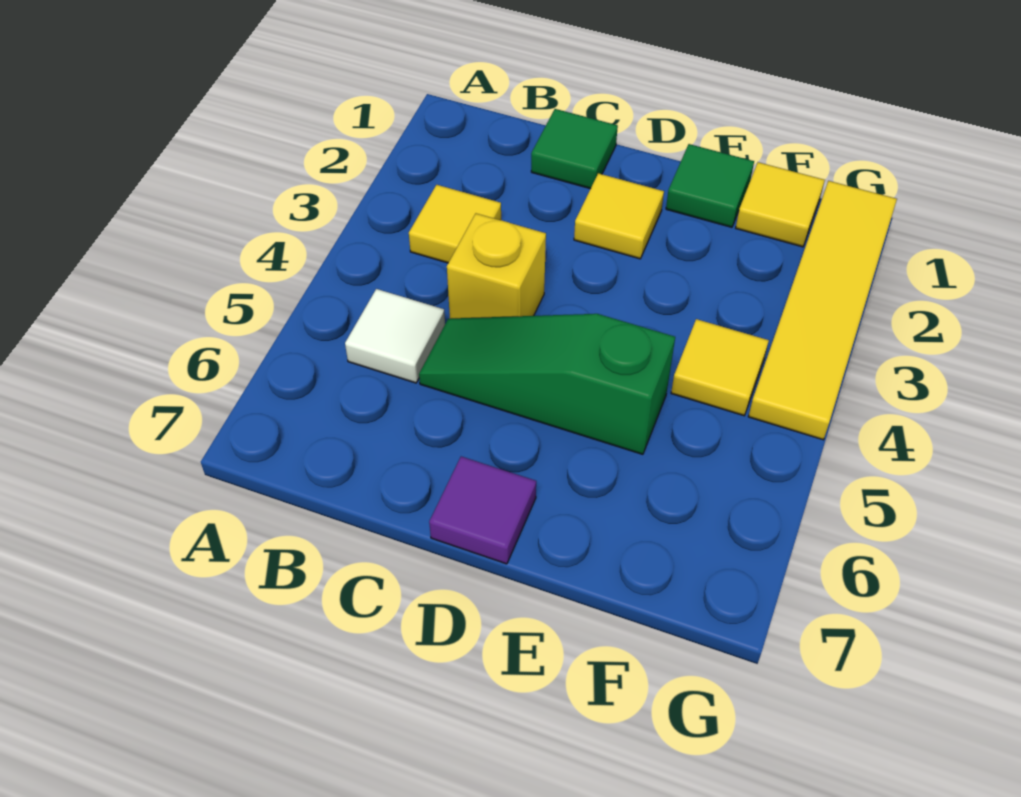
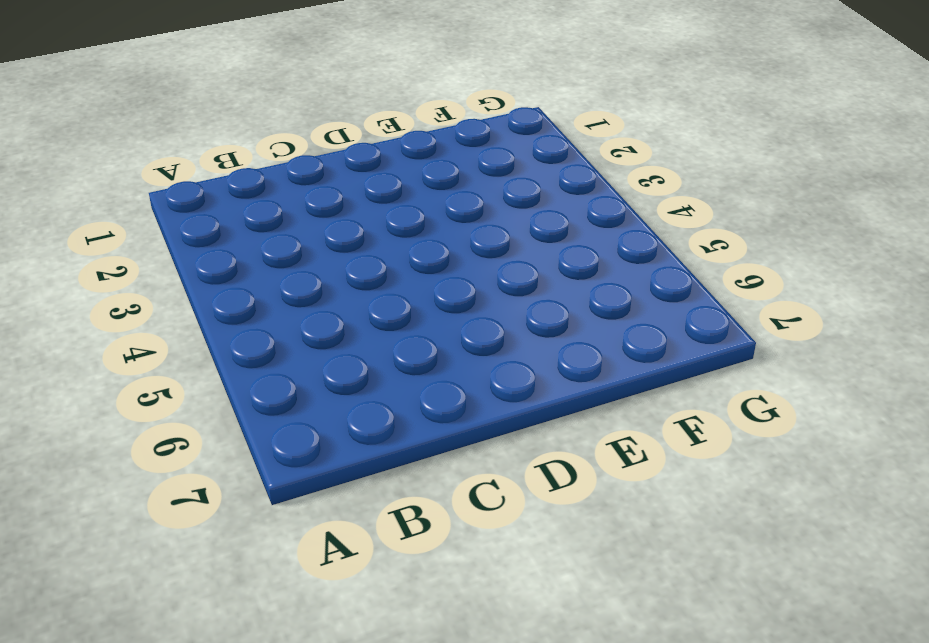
none -> yellow tile B3 level 1
none -> white tile B5 level 1

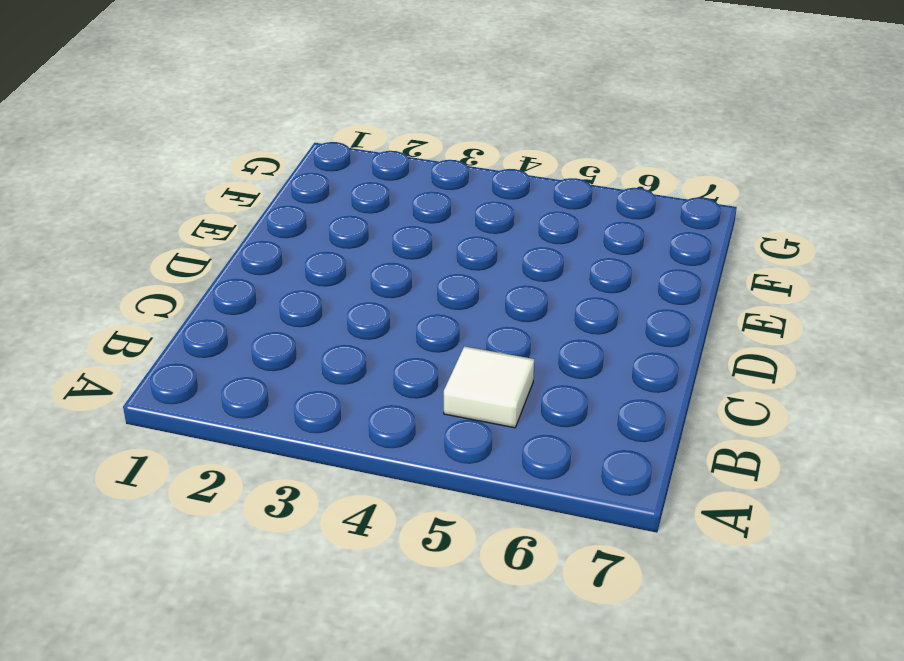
none -> yellow tile B3 level 1
none -> green tile C1 level 1

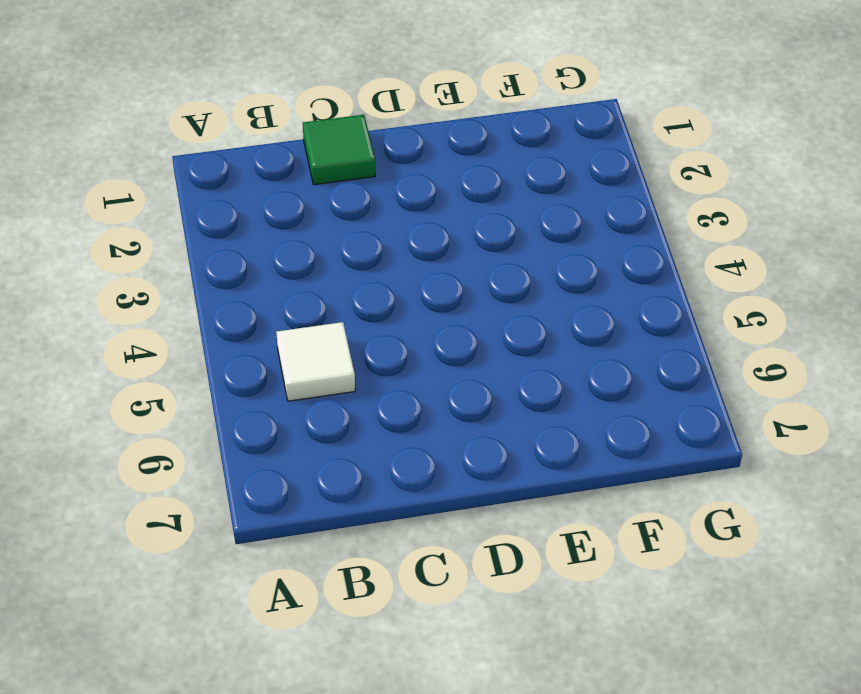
none -> yellow tile B3 level 1
none -> yellow brick C4 level 1

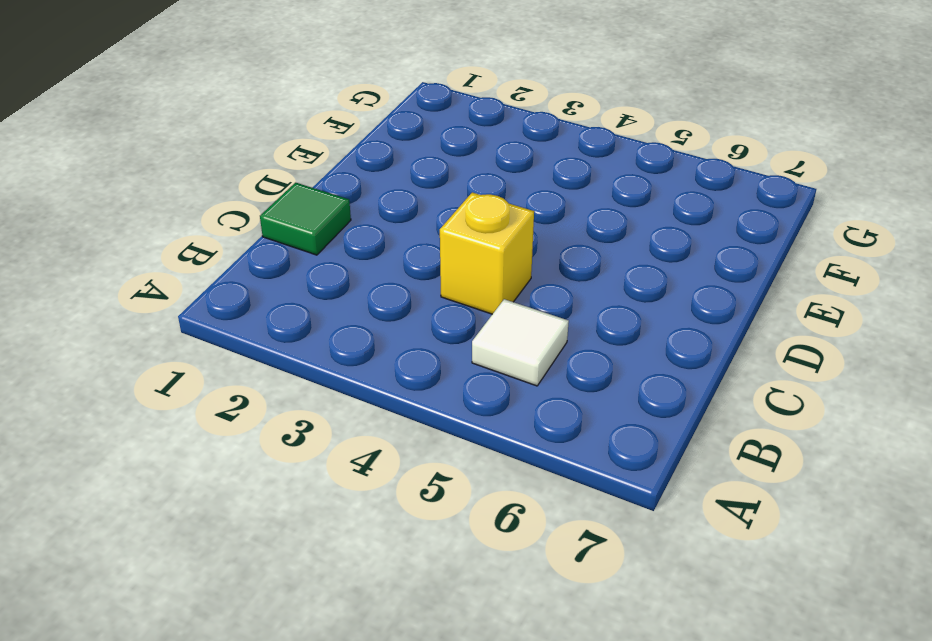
none -> yellow tile B3 level 1
none -> green slope C5:E5 level 1 top E

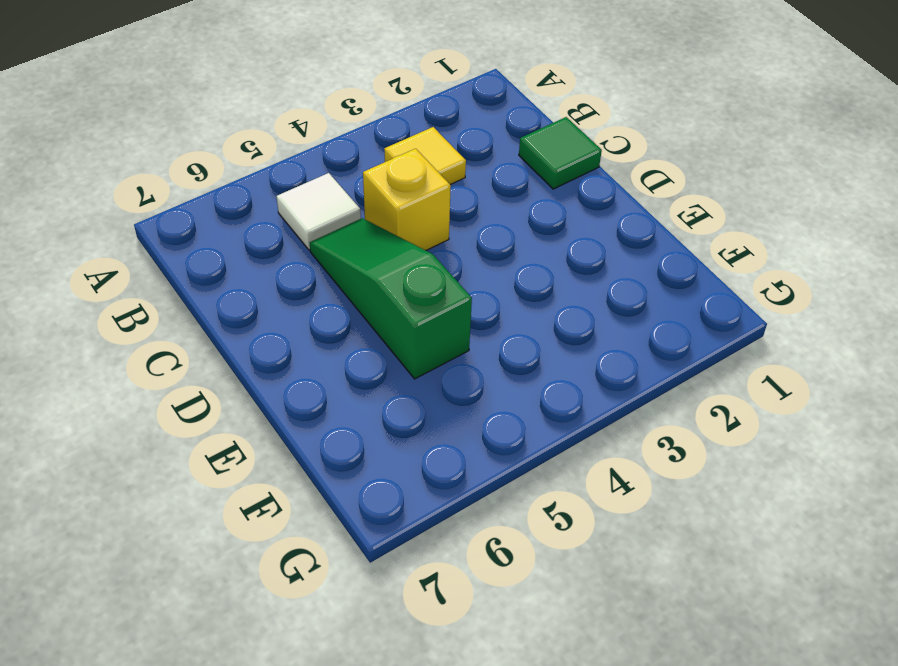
none -> yellow tile D2 level 1
none -> purple tile D7 level 1

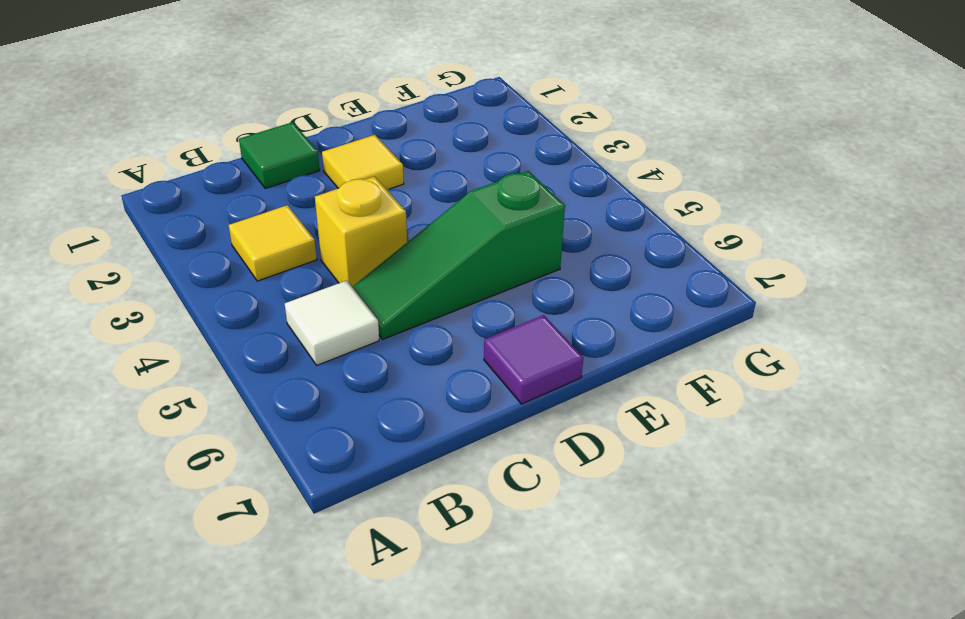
none -> green tile E1 level 1
none -> yellow tile F1 level 1

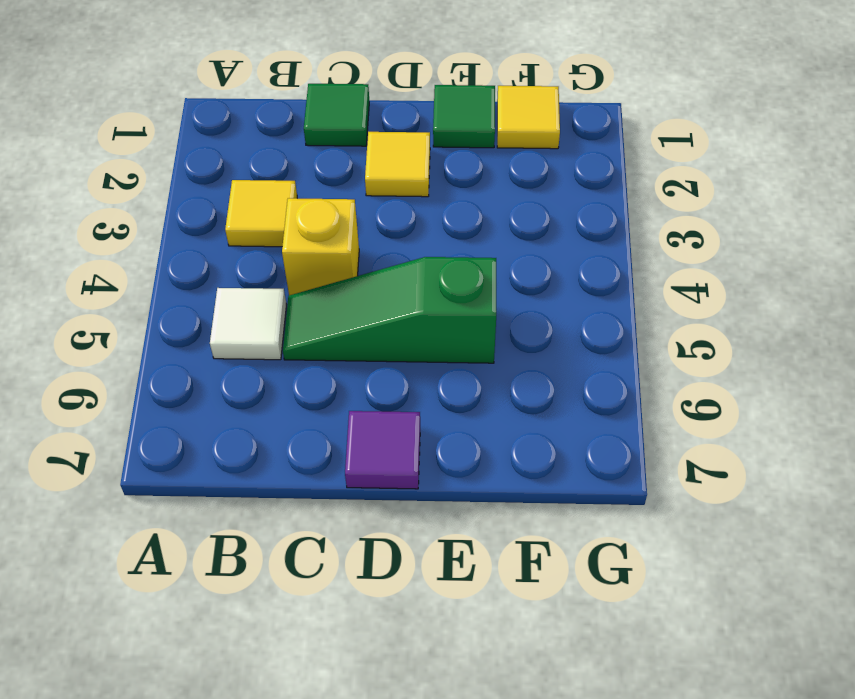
none -> yellow tile F4 level 1
none -> yellow tile G1:G4 level 1

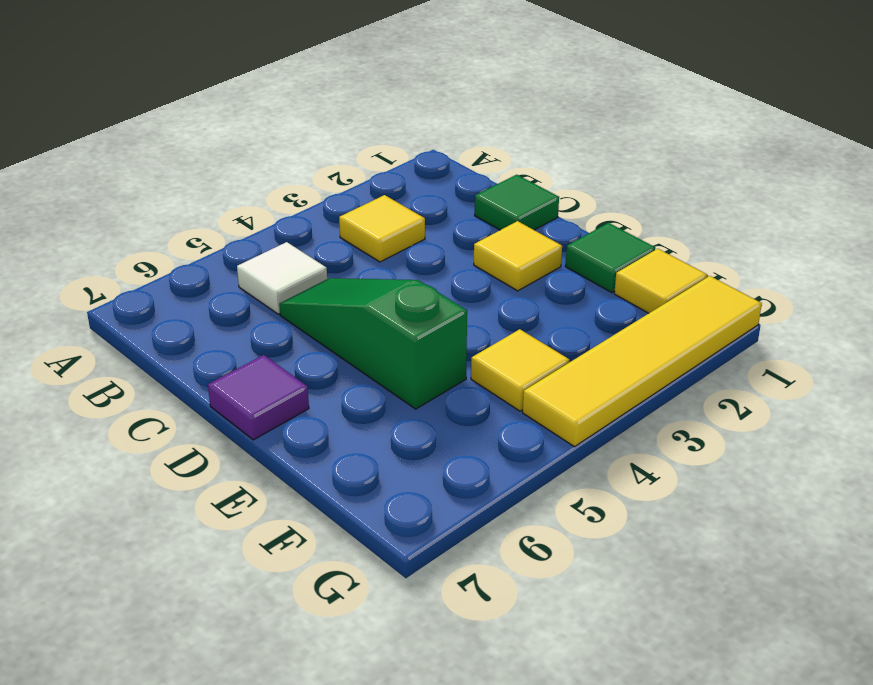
none -> yellow brick C4 level 1

